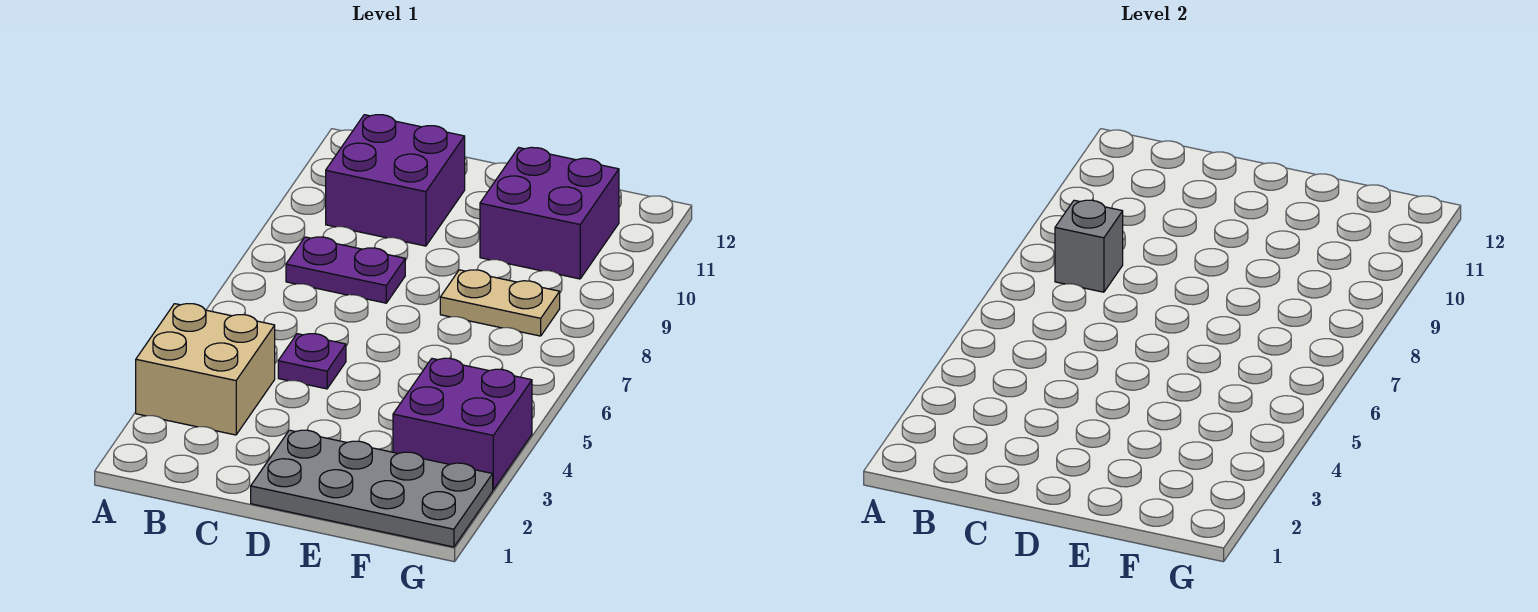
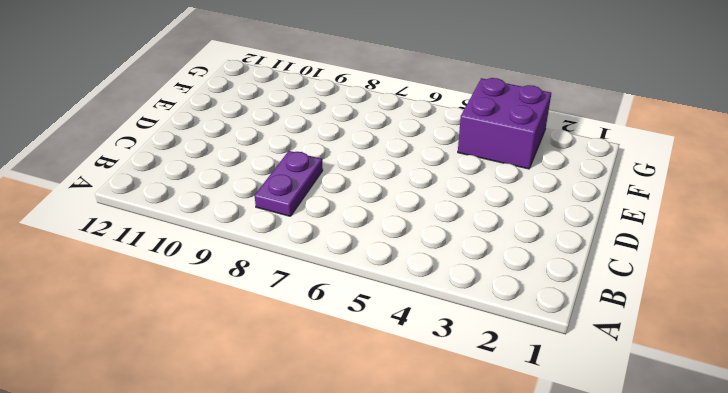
none -> tan brick A3:B4 level 1
none -> purple brick B10:C11 level 1

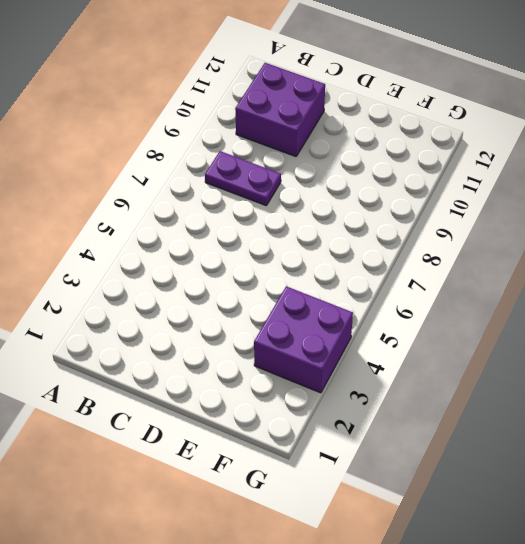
none -> tan brick A3:B4 level 1
none -> purple plate C5 level 1

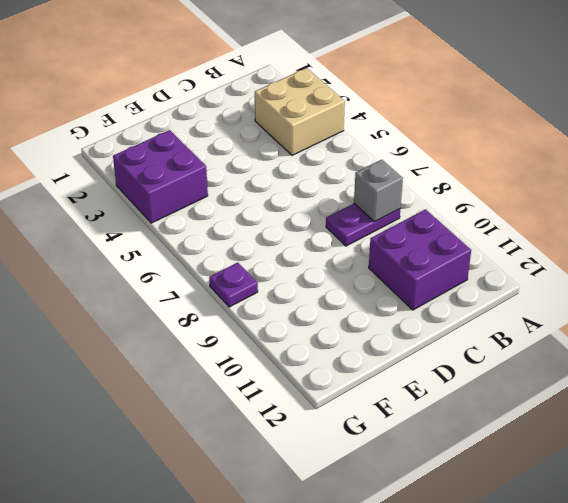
purple plate G8 level 1 -> purple plate C5 level 1
none -> grey plate D1:G2 level 1
none -> tan plate E8:F8 level 1

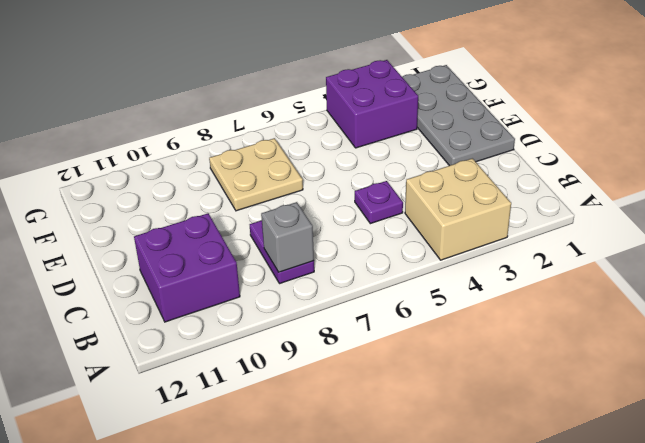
tan plate E7:F8 level 1 -> tan plate E8:F8 level 1
none -> purple brick E10:F11 level 1

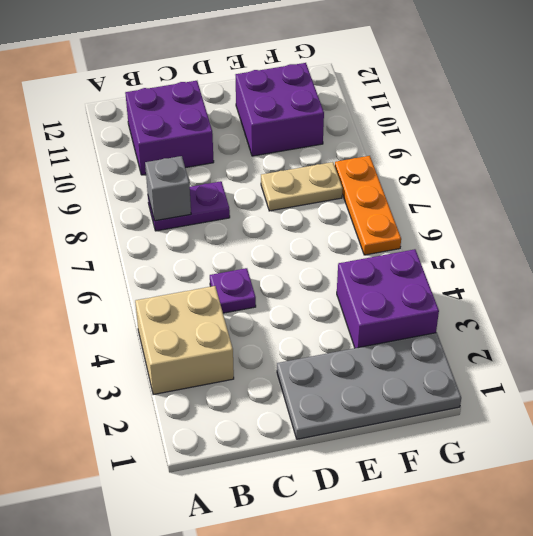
orange plate G6:G8 level 1 -> none

